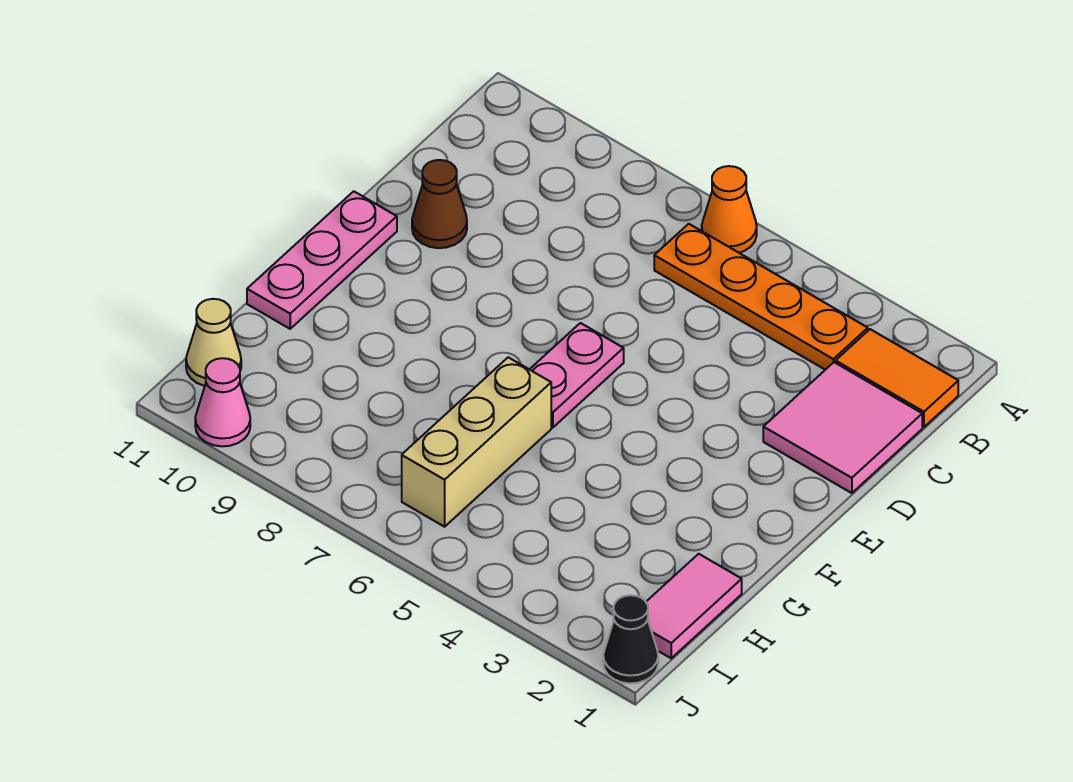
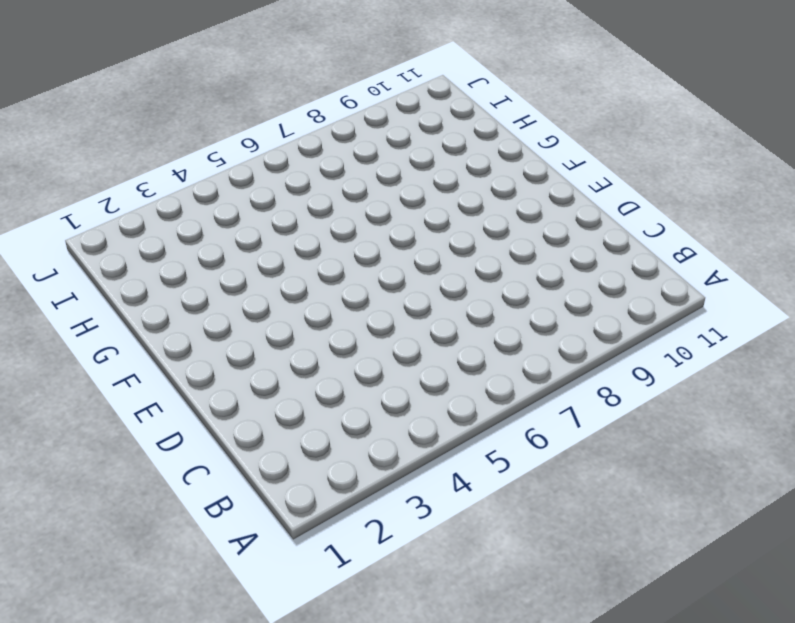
none -> orange cone A6 level 1
none -> orange tile B1:B2 level 1
none -> orange plate B3:B6 level 1

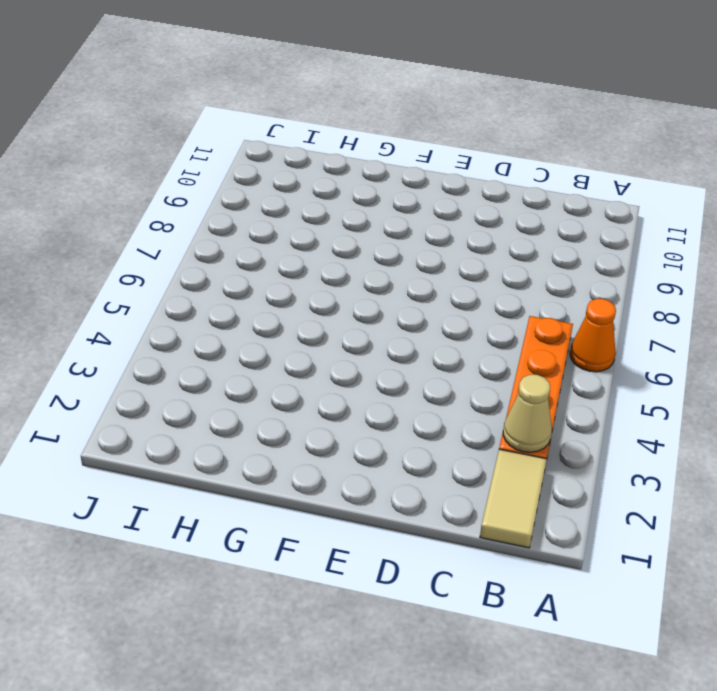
tan tile B1:B2 level 1 -> orange tile B1:B2 level 1
tan cone B3 level 2 -> tan cone I11 level 1
none -> pink tile C1:D2 level 1
none -> brown cone D10 level 1
none -> pink plate E6:F6 level 1

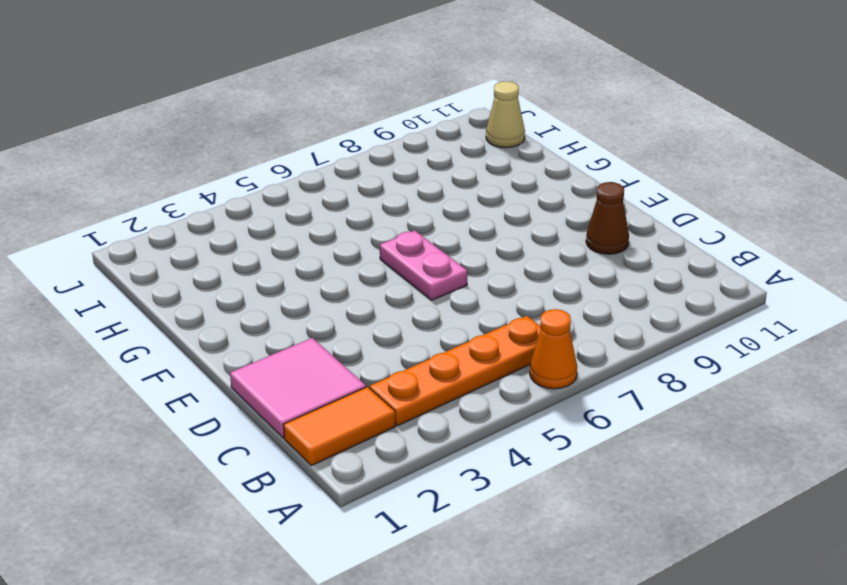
none -> pink plate E11:G11 level 1
none -> tan brick G6:I6 level 1
none -> pink tile H1:I1 level 1

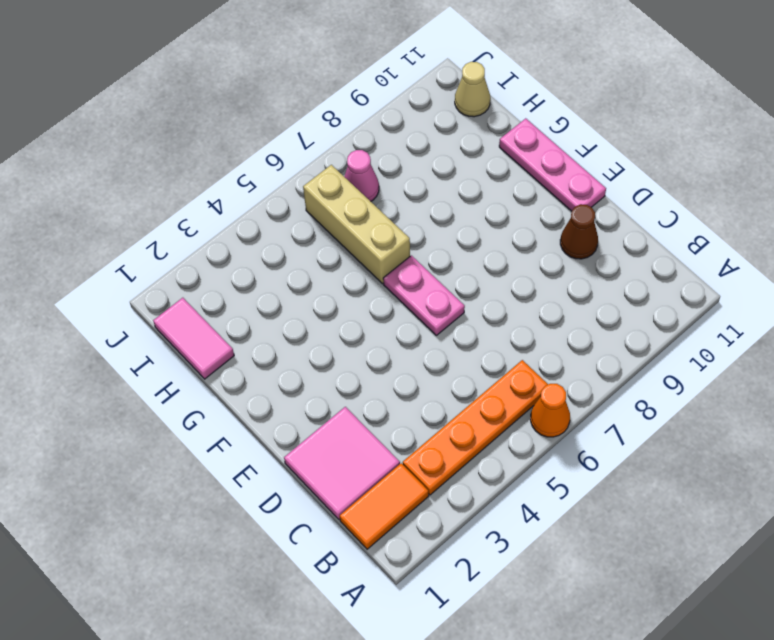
pink cone I7 level 1 -> pink cone J10 level 1
none -> black cone J1 level 1

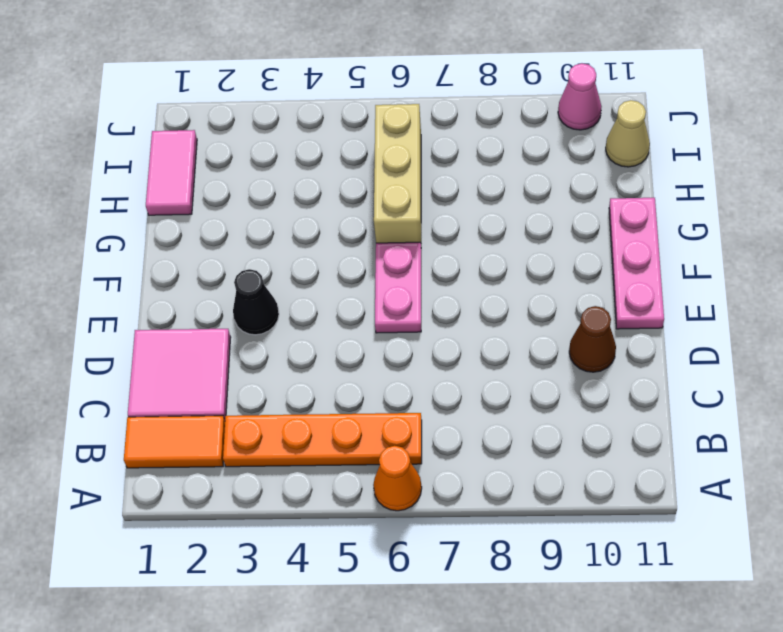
black cone E3 level 1 -> black cone J1 level 1

